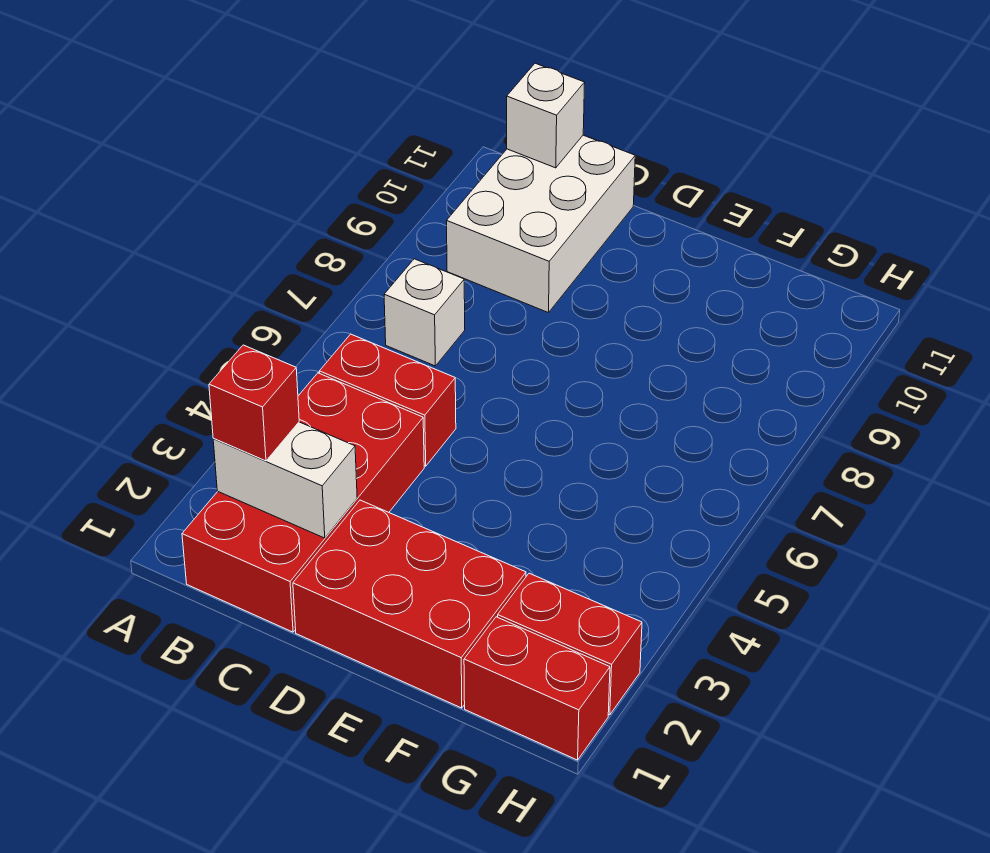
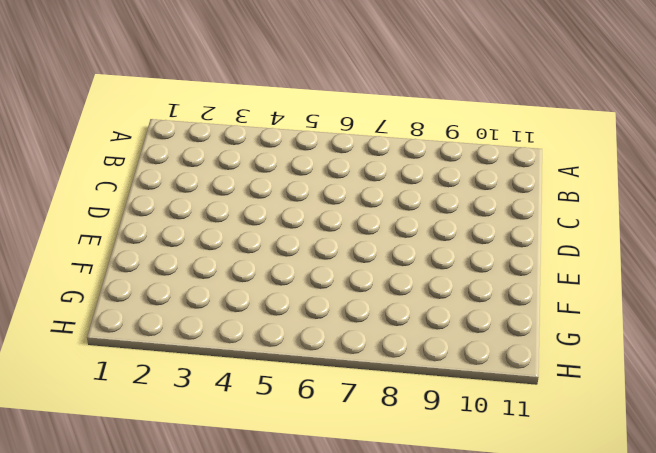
none -> red brick B1:C4 level 1
none -> red brick B5:C5 level 1

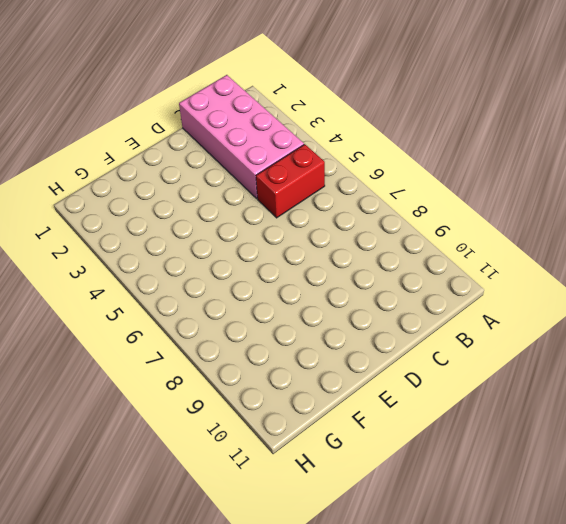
pink brick B1:C4 level 1 -> red brick B1:C4 level 1
none -> white brick B7 level 1
none -> white brick B9:C11 level 1

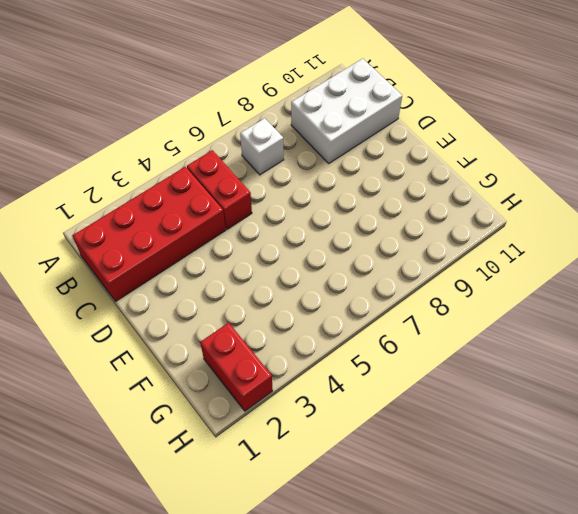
none -> red brick D1:F2 level 1
none -> red brick G1:H1 level 1

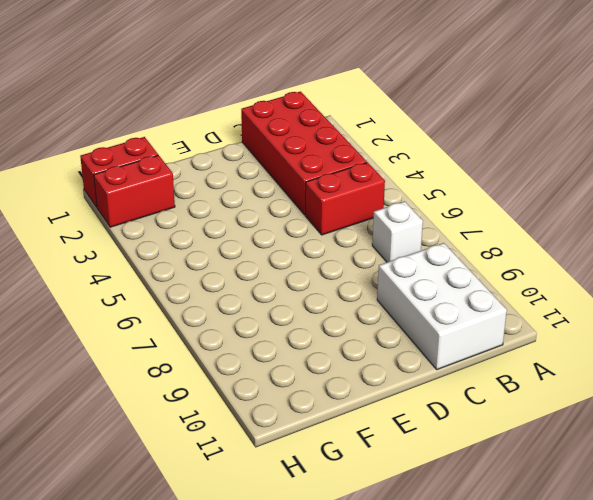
none -> red brick D1:F2 level 1
none -> white brick B2:C2 level 2

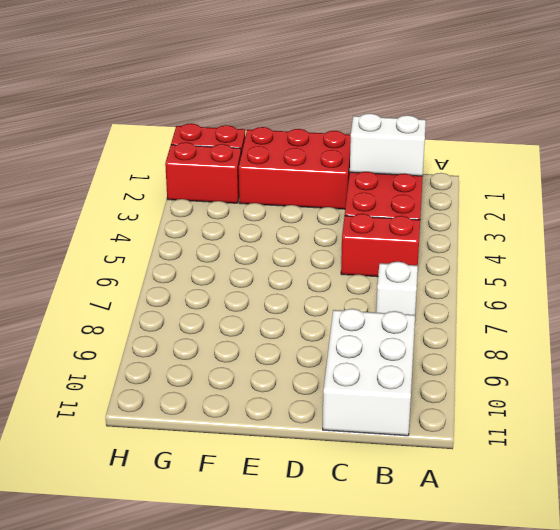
none -> white brick B11 level 2
none -> red brick B2 level 3

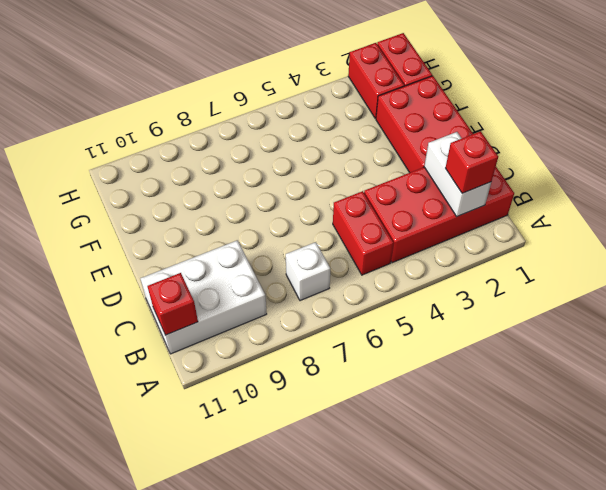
red brick B11 level 2 -> white brick B11 level 2

